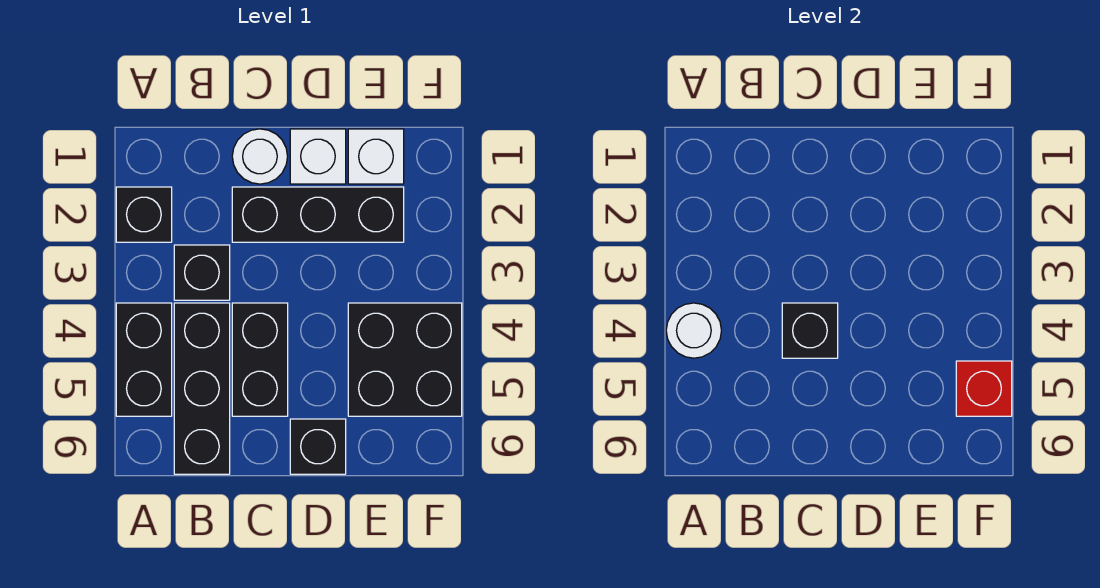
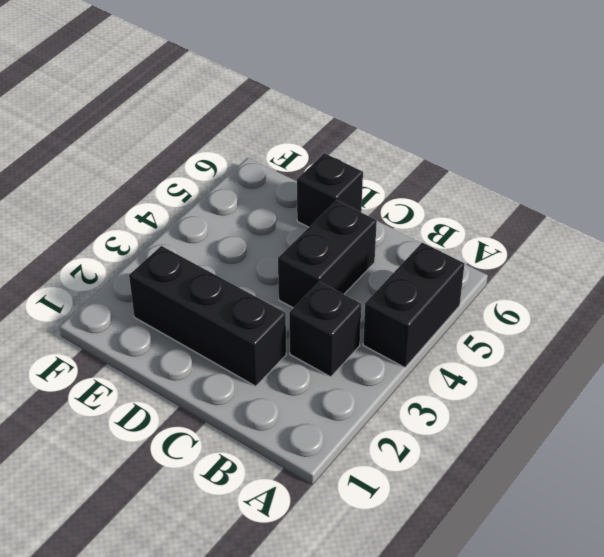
none -> black brick A2 level 1
none -> black brick B4:B6 level 1
none -> white round brick C1 level 1

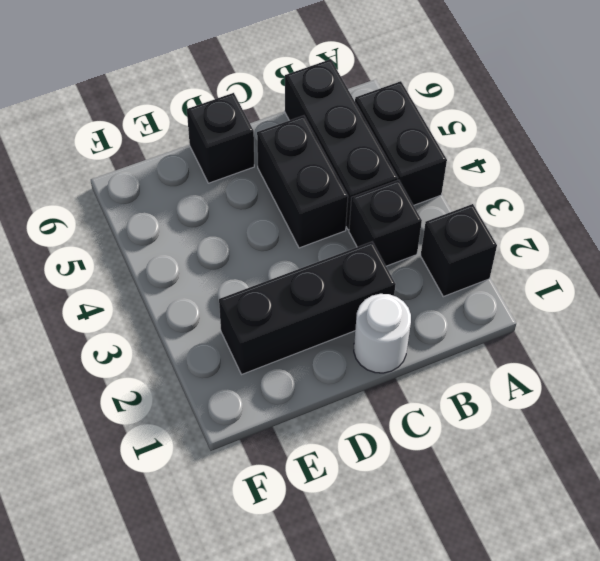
none -> white brick D1 level 1
none -> white brick E1 level 1
none -> black brick E4:F5 level 1

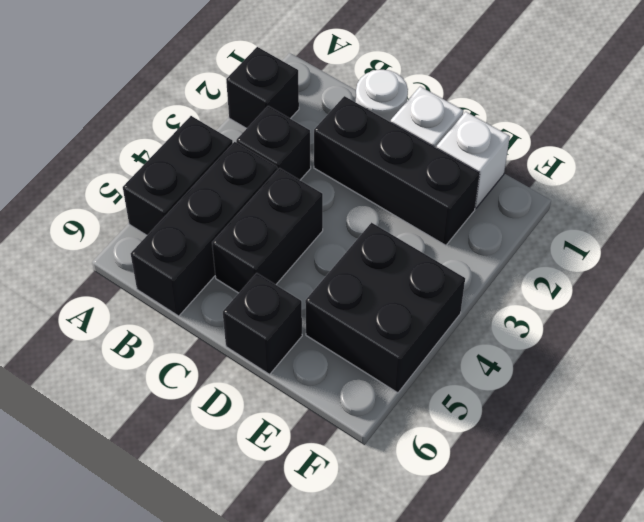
none -> white round brick A4 level 2
none -> black brick C4 level 2
none -> red brick F5 level 2

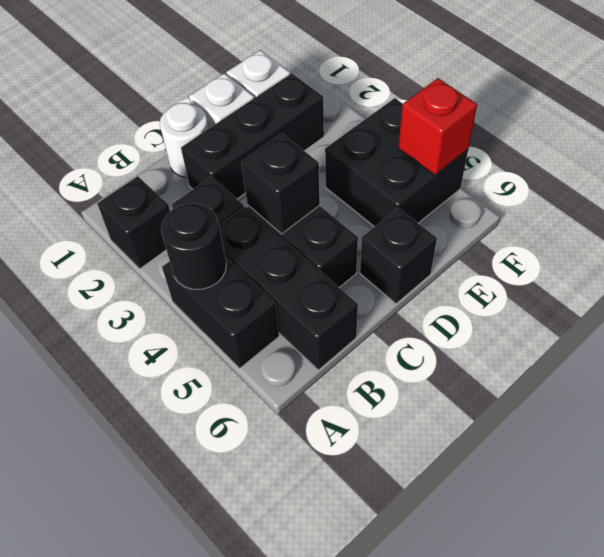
black round brick A4 level 2 -> white round brick A4 level 2

